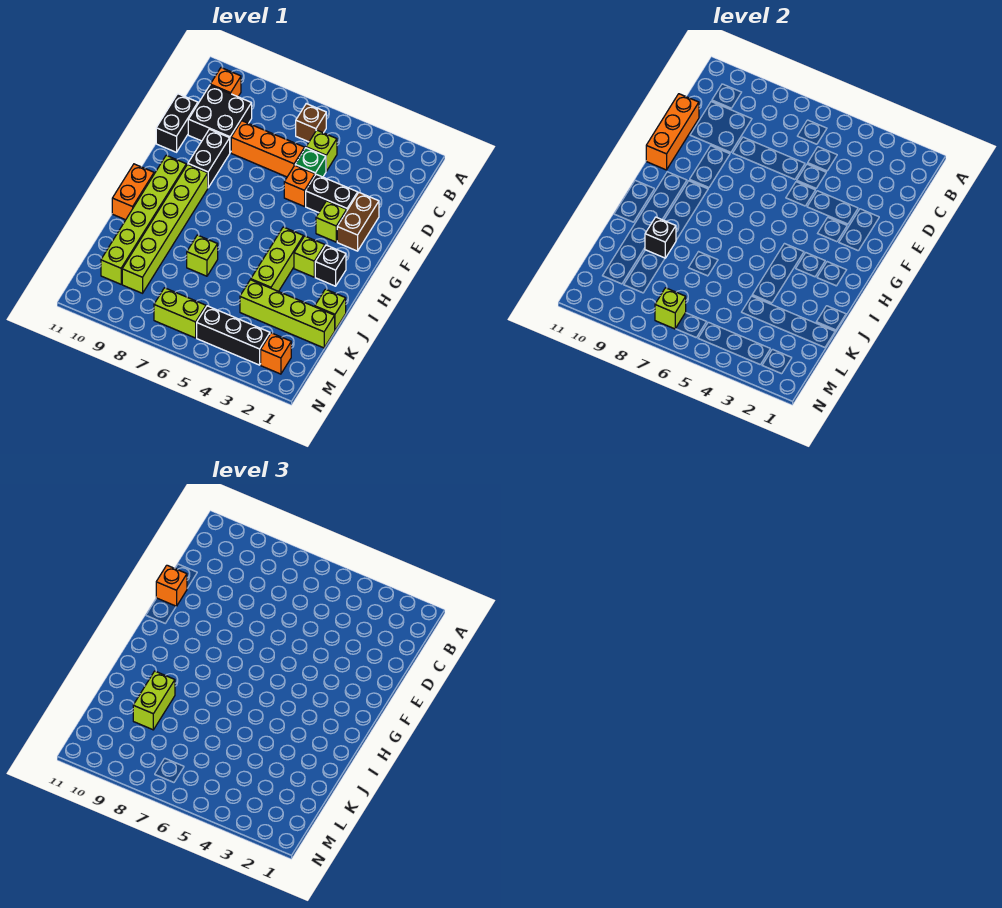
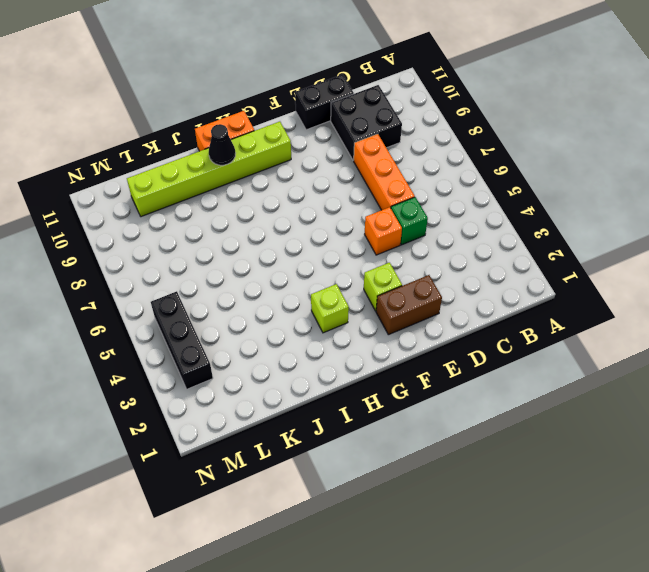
black cone I10 level 2 -> none
none -> brown brick B6 level 1
none -> orange brick B10 level 1
none -> lime brick C5 level 1

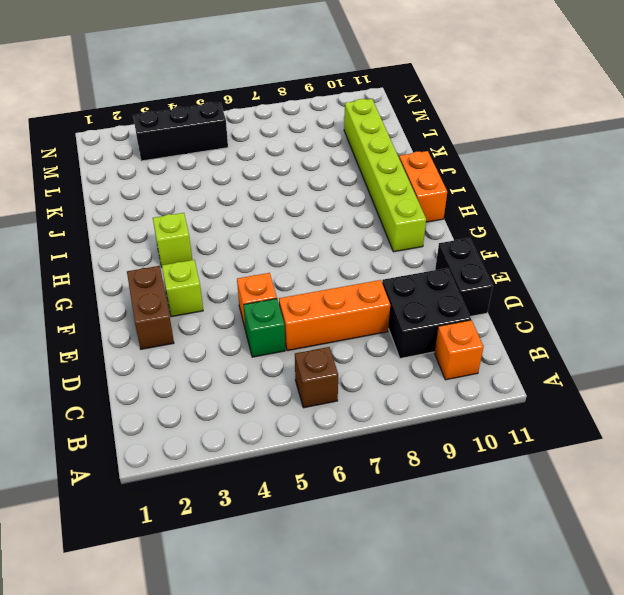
none -> lime brick C5 level 1
none -> black brick E3:E4 level 1
none -> black brick E9:F9 level 1

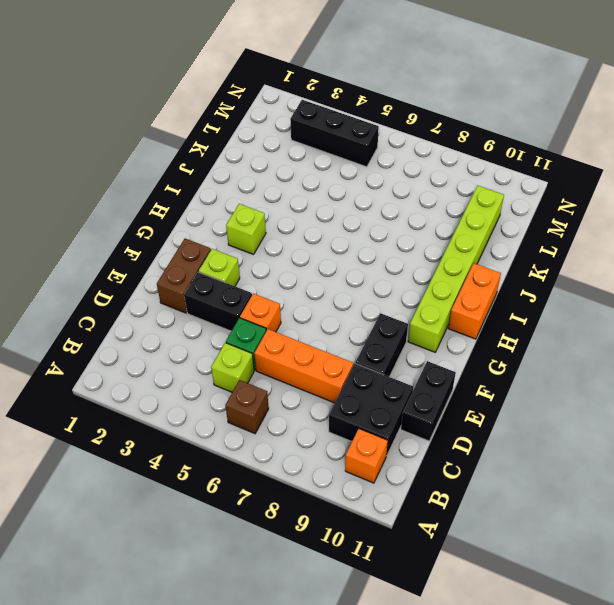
none -> lime brick G9:L9 level 1
none -> black brick H2 level 1
none -> lime brick H4:J4 level 1

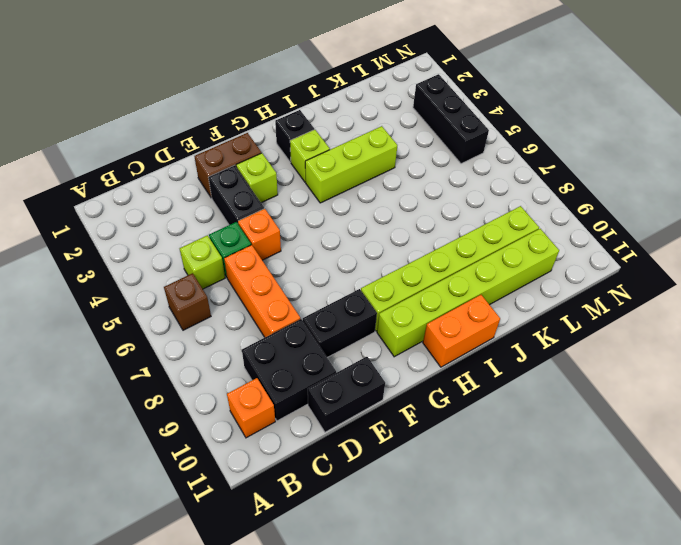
none -> lime brick J1 level 1
none -> lime brick J7 level 1
none -> lime brick K1:K4 level 1

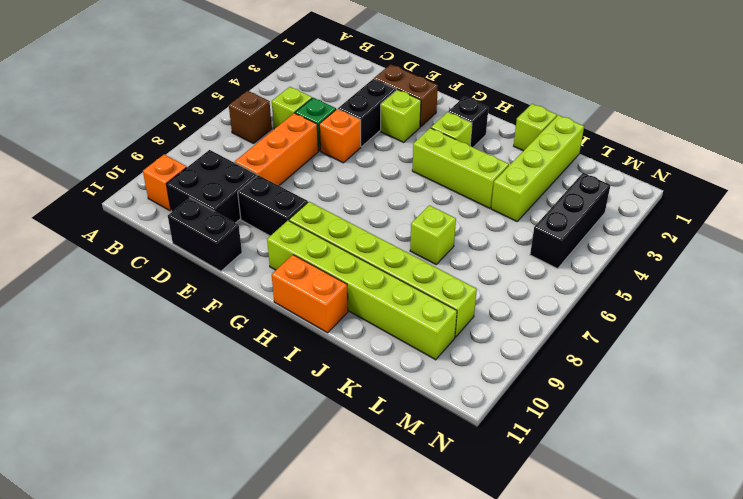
none -> orange brick M2 level 1
none -> lime brick M6:M7 level 1
none -> orange brick D11:F11 level 2

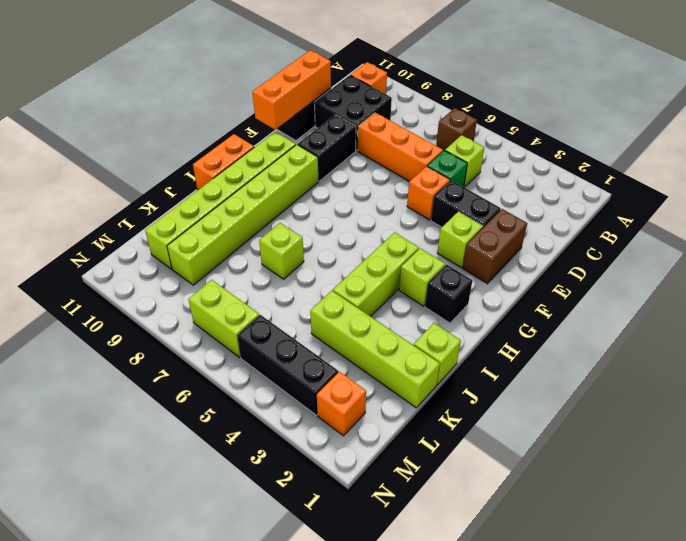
none -> black brick J9 level 2
none -> lime brick M7 level 2
none -> orange brick E11 level 3

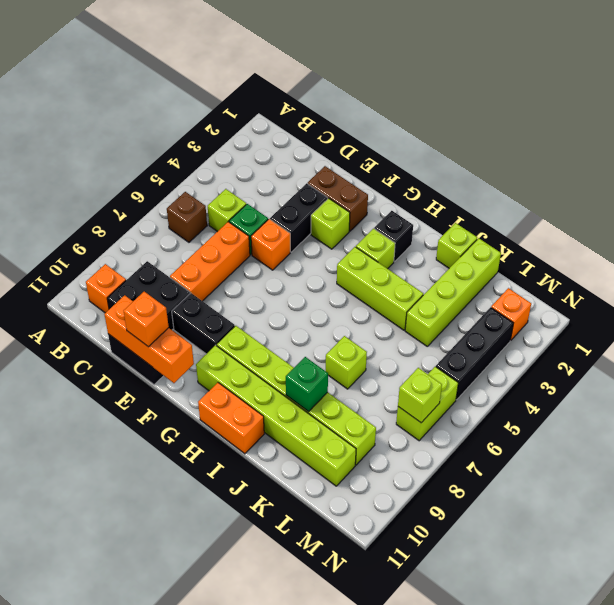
green brick J9 level 2 -> black brick J9 level 2
none -> lime brick J9:K9 level 3

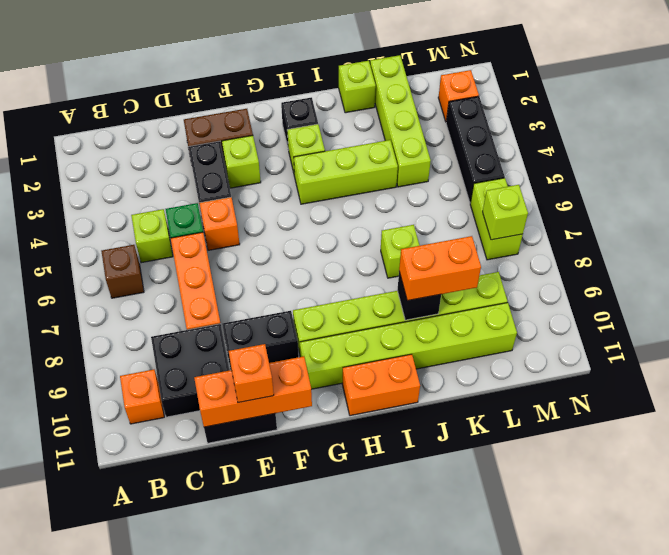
orange brick J9:K9 level 3 -> lime brick J9:K9 level 3

